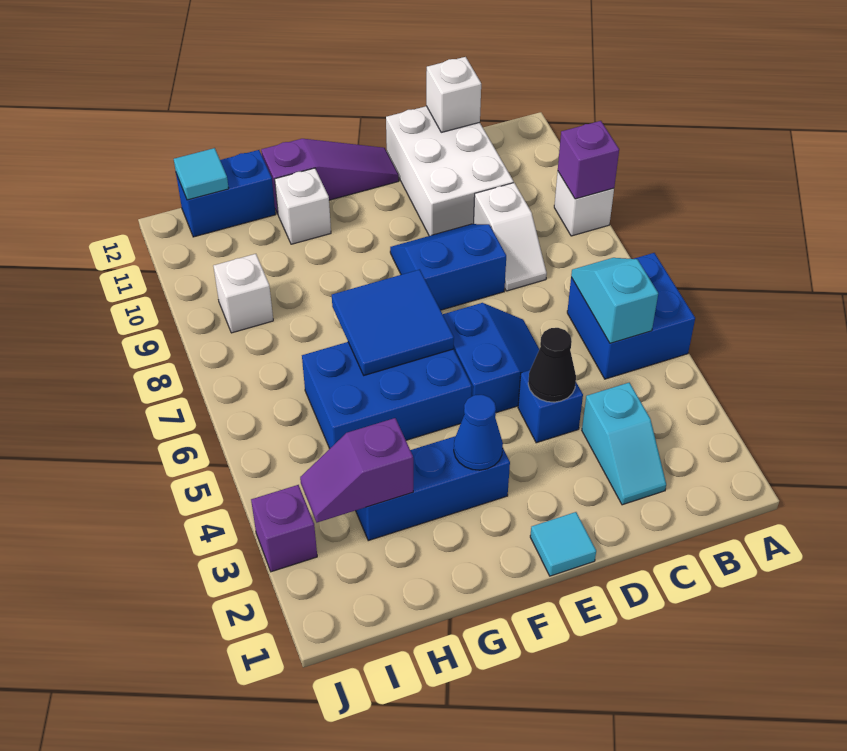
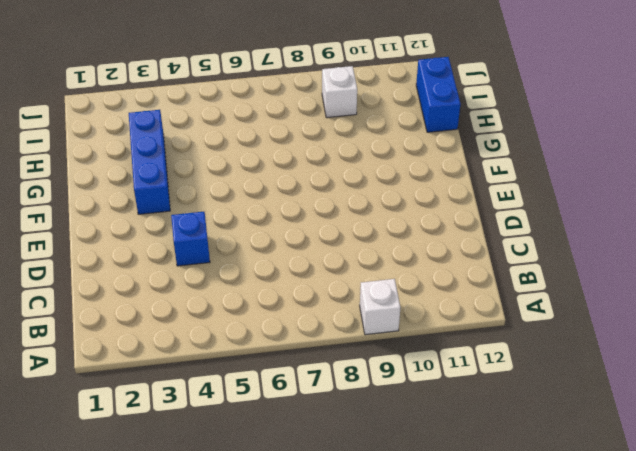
none -> blue brick A5:B6 level 1
none -> cyan slope C2:C3 level 1 top 3
none -> white slope C8:C9 level 1 top 9

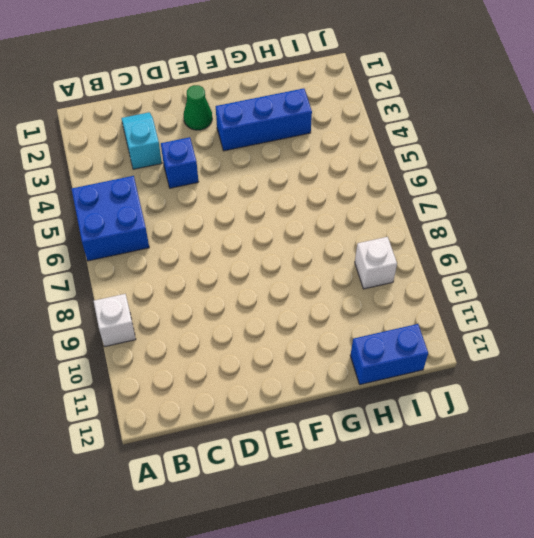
green cone E2 level 1 -> none
none -> white slope C8:C9 level 1 top 9
none -> white brick C10:D12 level 1
none -> blue slope D5:E6 level 1 top E

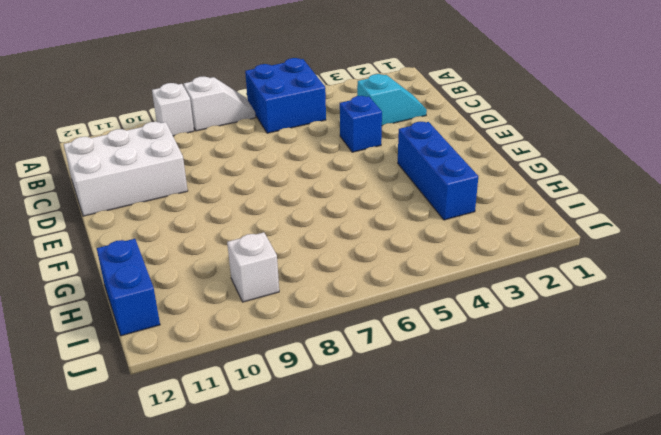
white slope A7:A8 level 1 top 8 -> white slope C8:C9 level 1 top 9
none -> blue slope D5:E6 level 1 top E
none -> blue slope D8:E9 level 1 top 8
none -> cyan tile E1 level 1

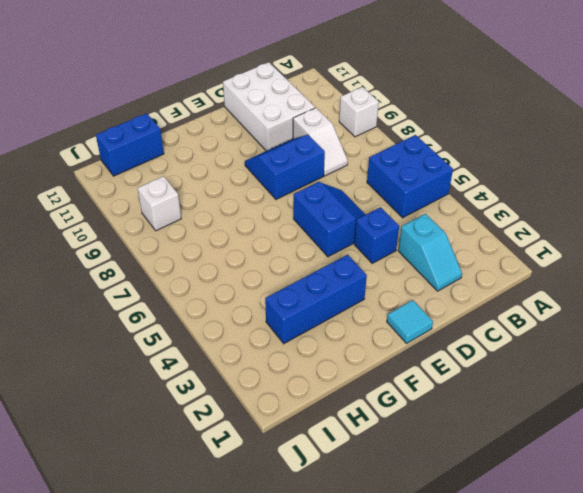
none -> purple slope E12:G12 level 1 top G
none -> blue brick F5:H6 level 1
none -> white brick G11 level 1

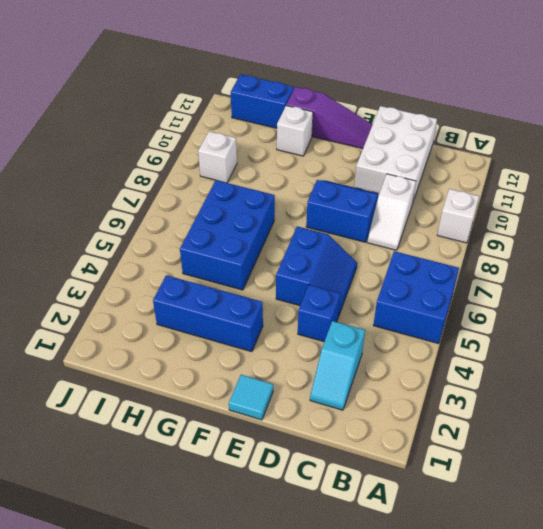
blue brick G5:H7 level 1 -> blue brick F5:H6 level 1
none -> purple brick J3 level 1
none -> purple brick A9 level 2
none -> cyan slope B5:B6 level 2 top 5

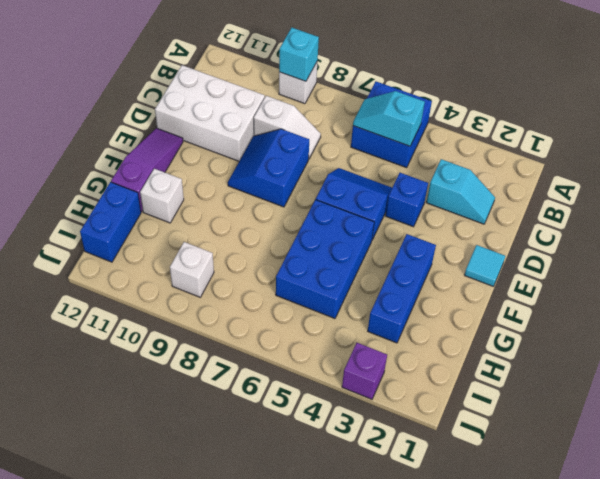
cyan brick A9 level 2 -> purple brick A9 level 2
none -> white brick C12 level 2
none -> black cone D4 level 2
none -> blue cone F3 level 2

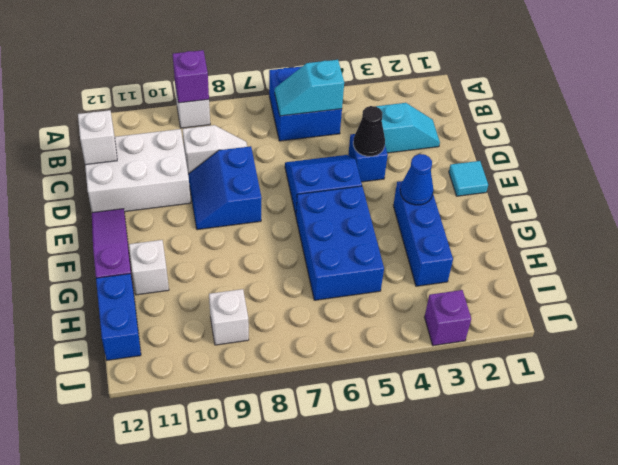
none -> blue tile F6:G7 level 2
none -> purple slope H3:I3 level 2 top H
none -> cyan tile I12 level 2

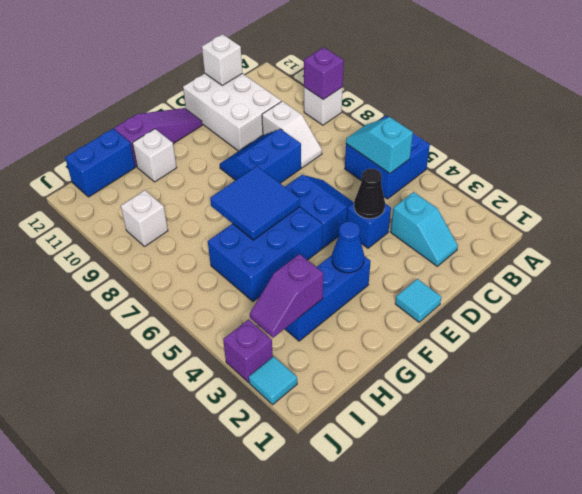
cyan tile J2 level 1 -> cyan tile I12 level 2

